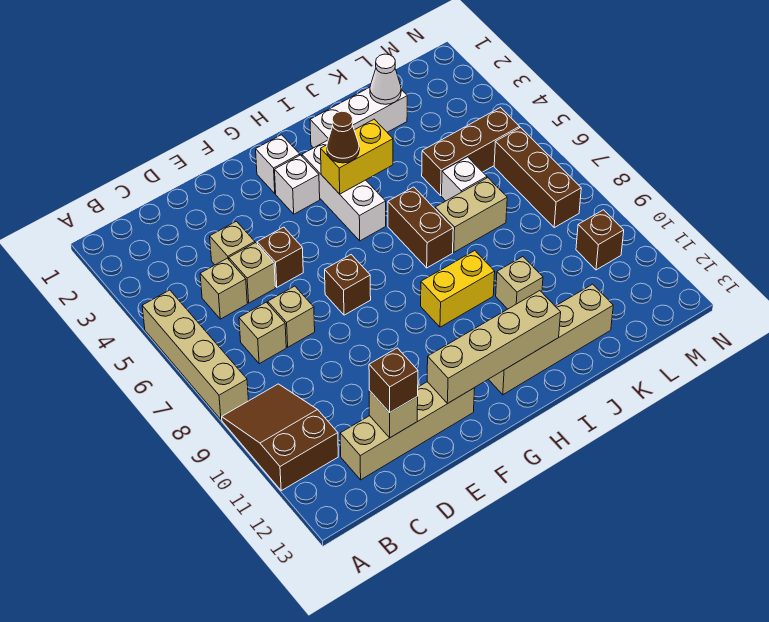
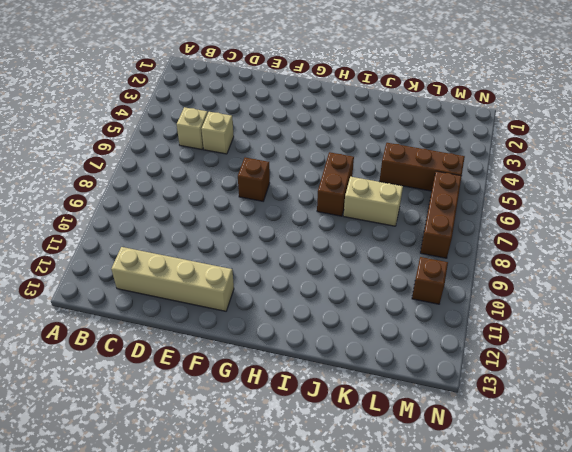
none -> tan brick A5:A8 level 1
none -> brown slope A9:B11 level 1 top 11
none -> tan brick C7 level 1

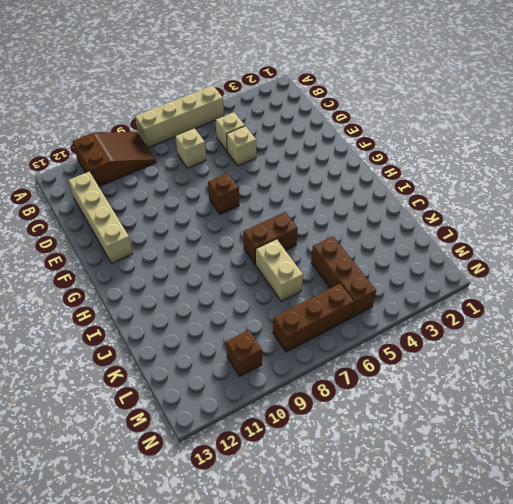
none -> tan brick D4 level 1
none -> tan brick D7 level 1
none -> brown brick E5 level 1

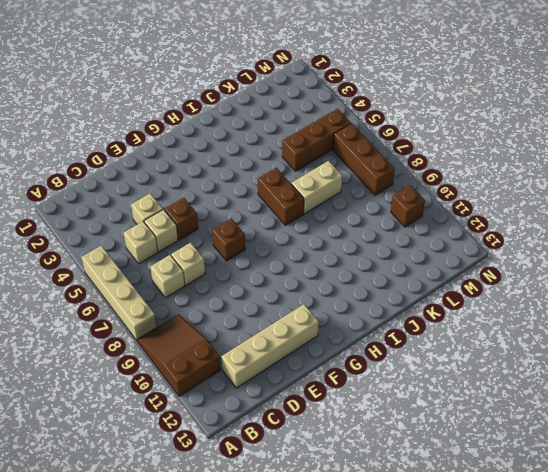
none -> white brick G2 level 1
none -> white brick G3 level 1
none -> white brick H3:H5 level 1

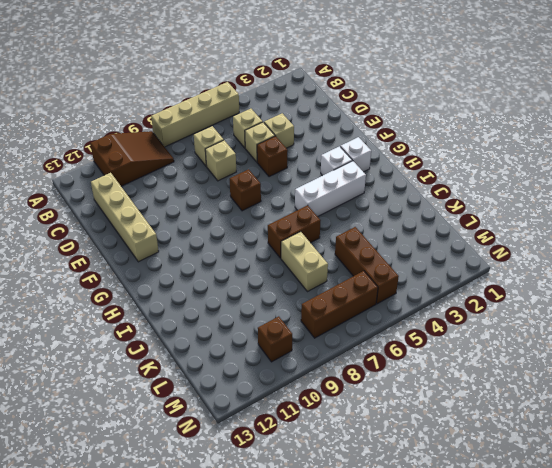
none -> yellow brick H9:I9 level 1
none -> tan brick H12:K12 level 1
none -> white brick I2:K2 level 1

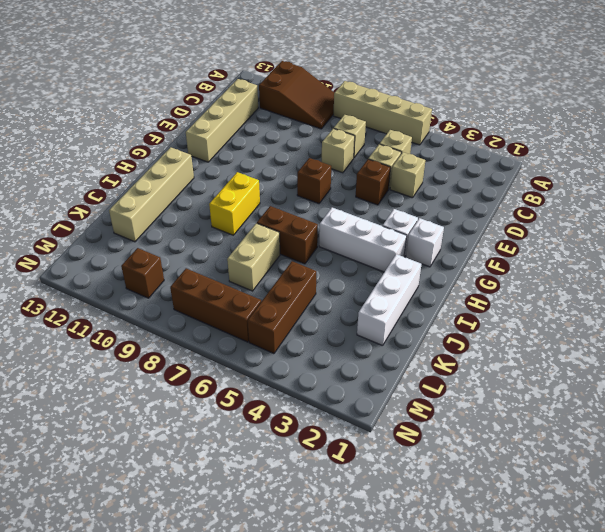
none -> tan brick J10 level 1
none -> white brick K6 level 1
none -> tan brick D12 level 2

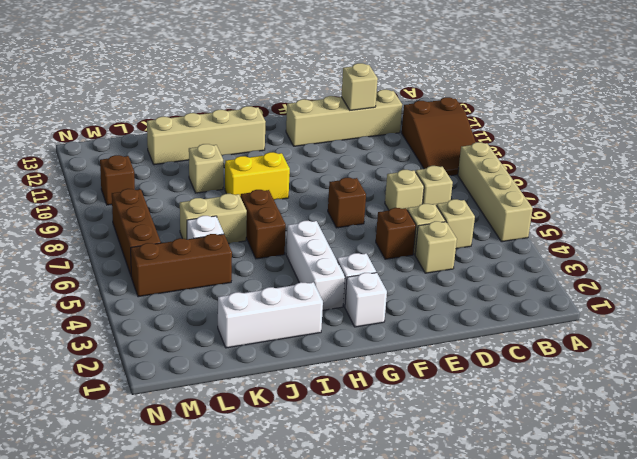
none -> tan brick F12:I12 level 2
none -> yellow brick H4:I4 level 2
none -> white cone K2 level 2

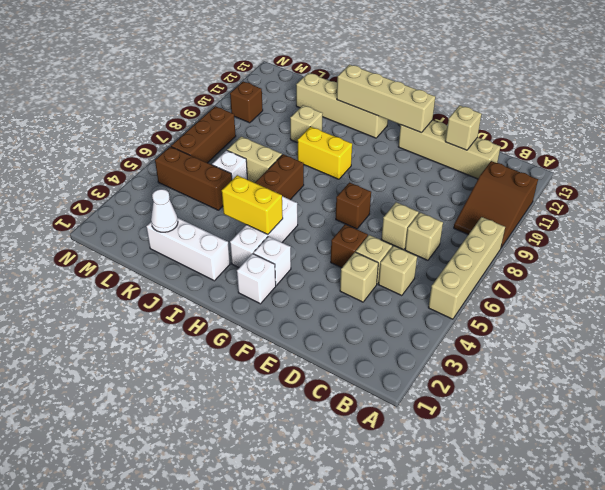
none -> brown brick D12 level 3
none -> brown cone H4 level 3

